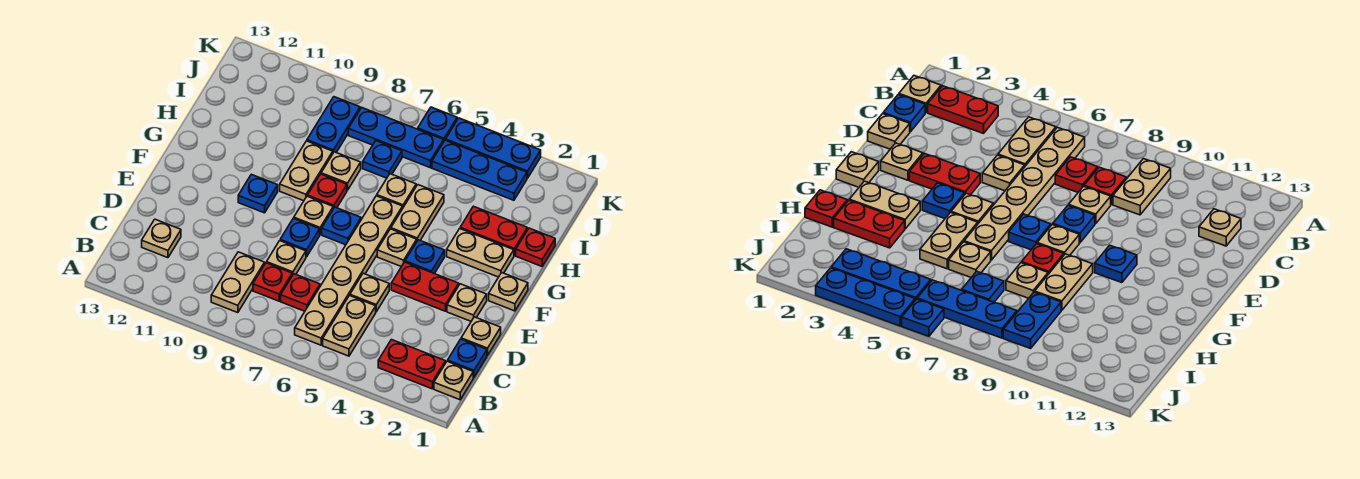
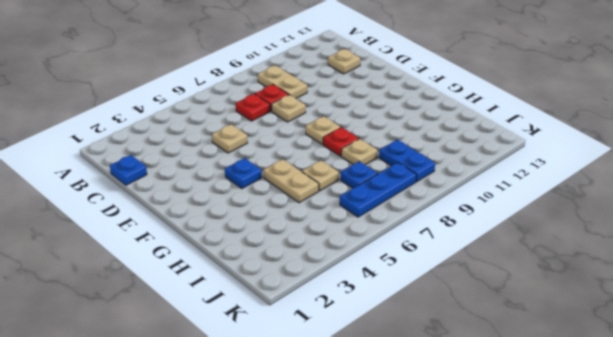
none -> tan plate B1 level 1
none -> red plate B2:B3 level 1
none -> tan plate B5:C5 level 1
none -> tan plate B6:G6 level 1

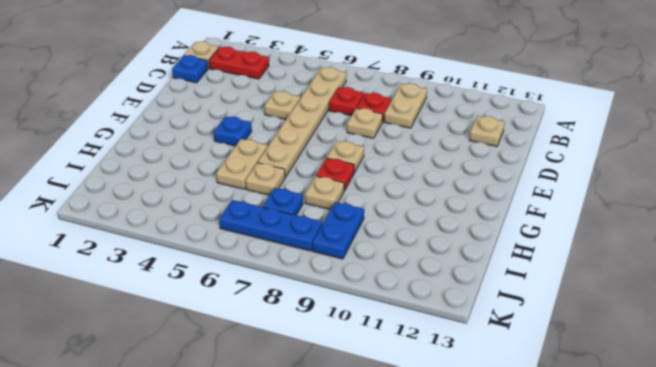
none -> tan plate B5:C5 level 1
none -> tan plate D1 level 1
none -> tan plate E2 level 1
none -> red plate E3:E4 level 1

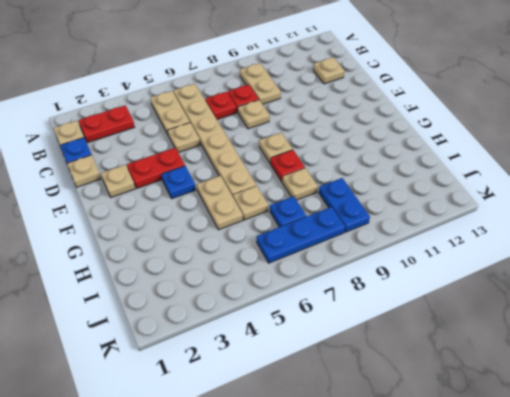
none -> blue plate E8 level 1
none -> tan plate F1 level 1
none -> tan plate F5 level 1
none -> blue plate F7 level 1

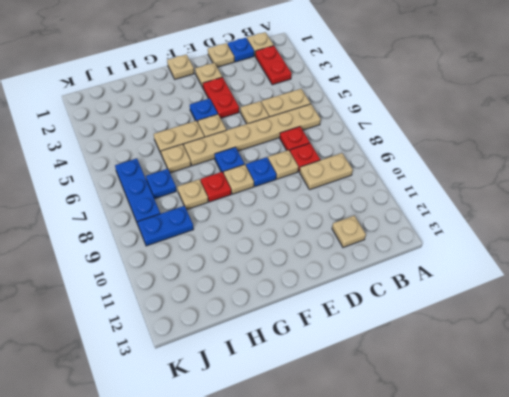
none -> blue plate F10 level 1
none -> tan plate G2:G3 level 1
none -> tan plate G9:H9 level 1
none -> red plate H1 level 1

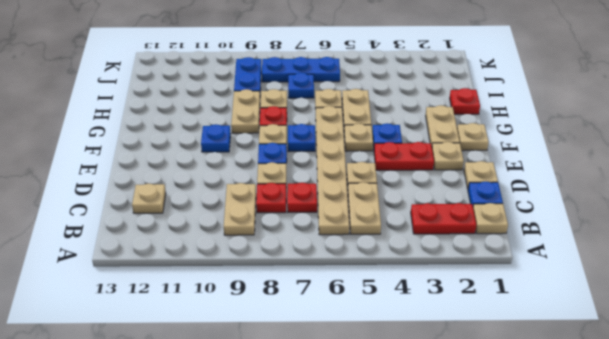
tan plate F2:G2 level 1 -> tan plate G2:G3 level 1
none -> red plate H2:H3 level 1
none -> blue plate J3:J5 level 1
none -> blue plate K3:K5 level 1
none -> blue plate K6 level 1

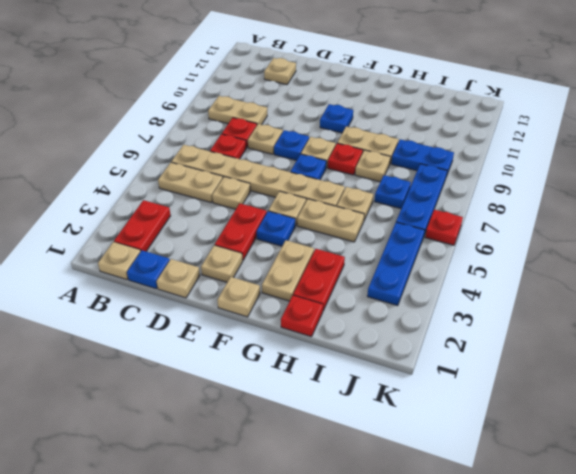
red plate K6 level 1 -> blue plate K6 level 1
none -> blue plate K3:K5 level 1

